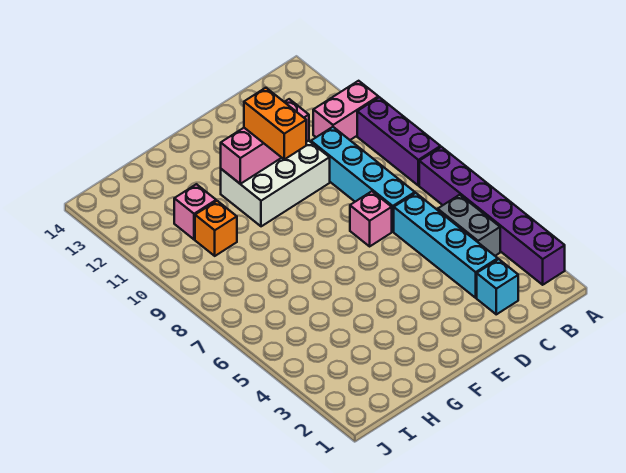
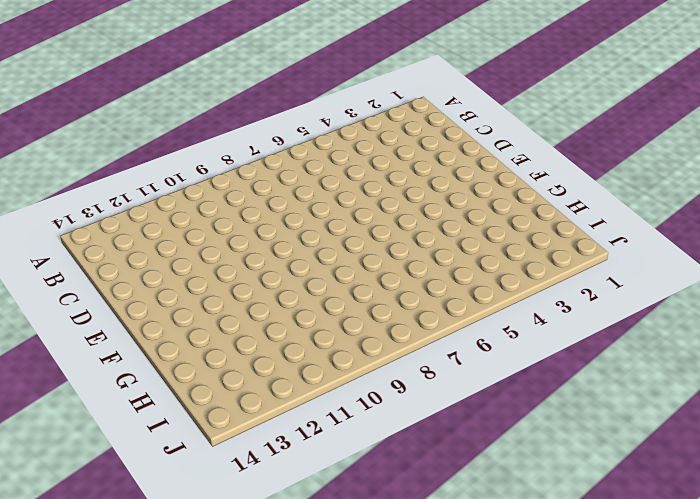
none -> purple brick A2:A7 level 1
none -> purple brick A8:A10 level 1
none -> pink brick A11:B11 level 1

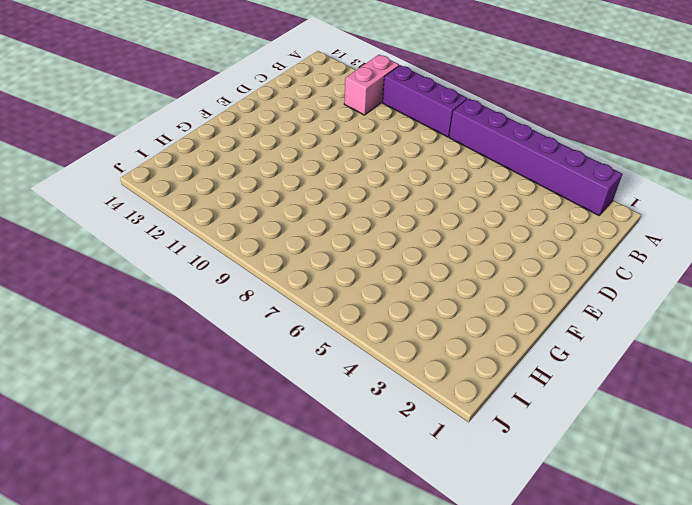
none -> grey brick B4:B5 level 1
none -> cyan brick C2 level 1
none -> cyan brick C3:C6 level 1

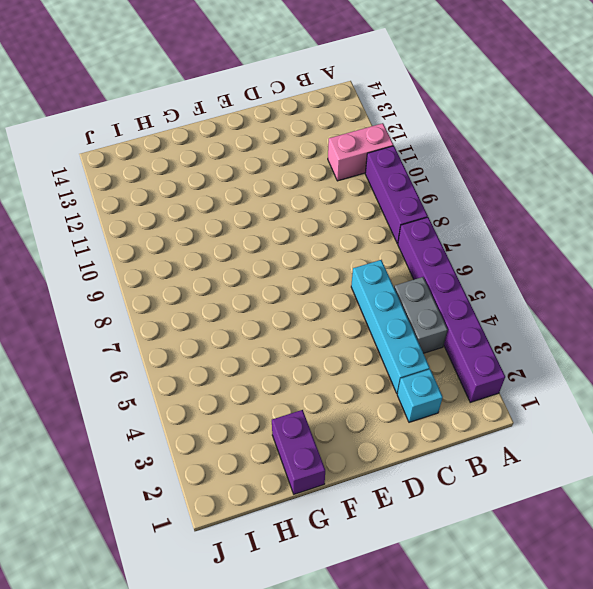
purple brick G1:G2 level 1 -> none
none -> cyan brick C7:C10 level 1
none -> pink brick D7 level 1
none -> white brick D10:F11 level 1

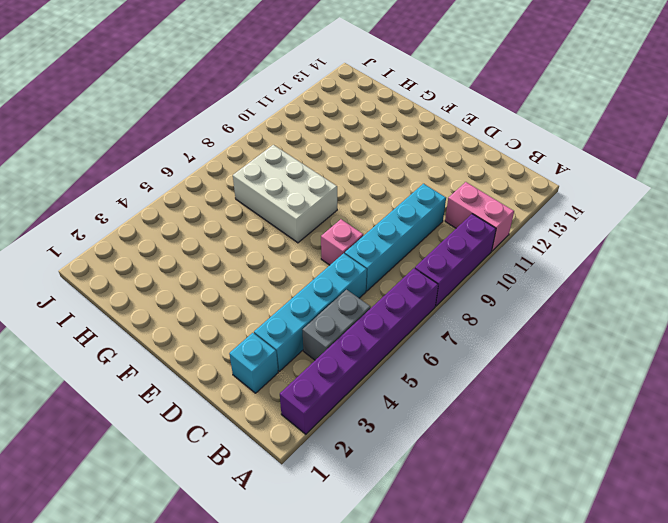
white brick F7:H8 level 1 -> white brick D10:F11 level 1
none -> orange brick H10 level 1
none -> pink brick H11 level 1
none -> pink brick D11:F11 level 2

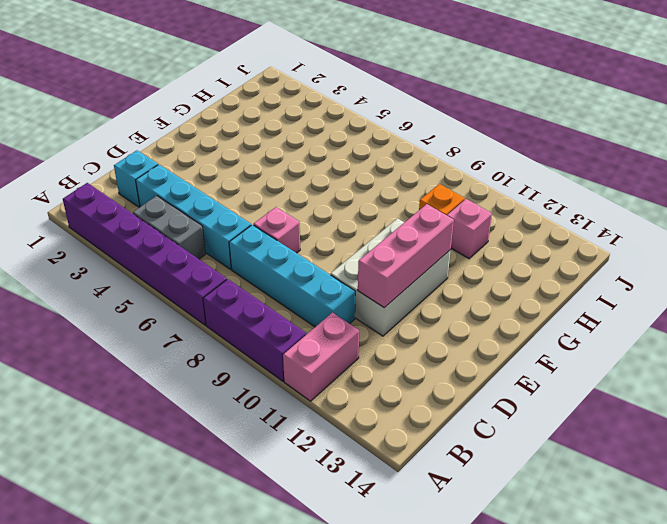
none -> orange brick E10:E11 level 3

